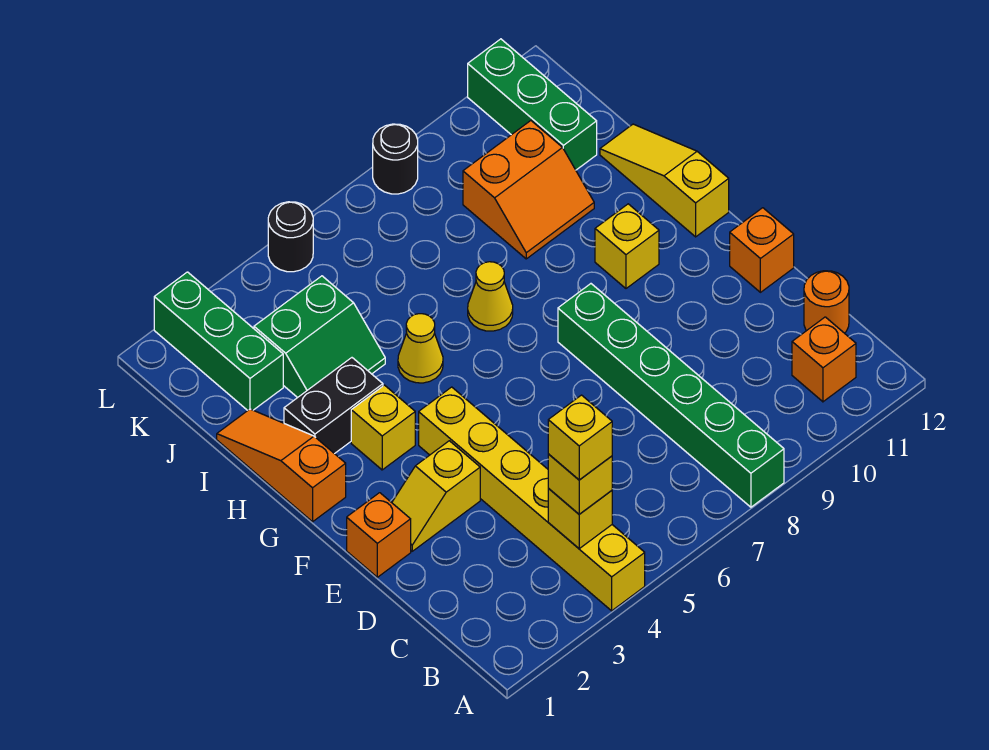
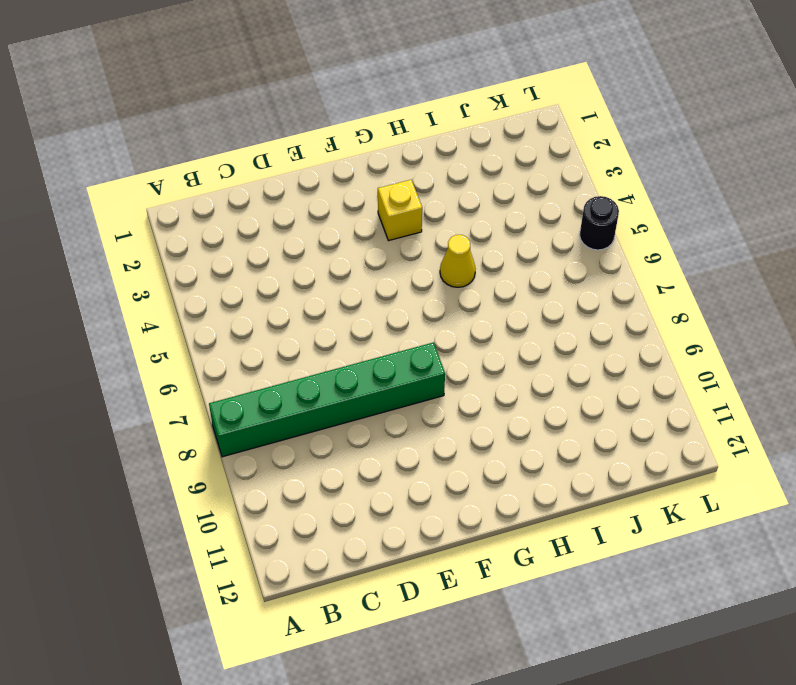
none -> yellow brick A4:F4 level 1
none -> orange brick B11 level 1
none -> orange round brick C12 level 1

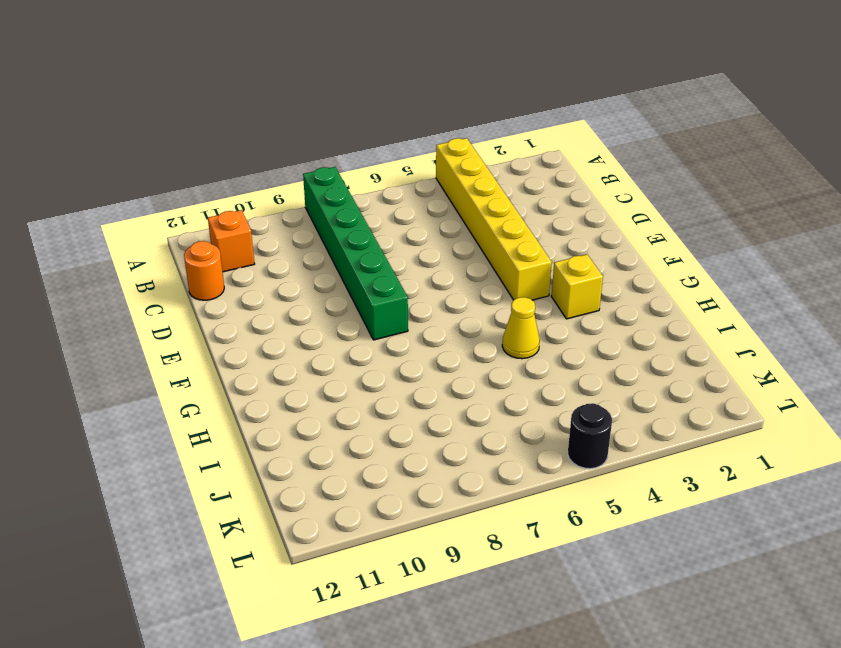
none -> orange brick E1 level 1
none -> yellow slope E2:E3 level 1 top 3
none -> orange brick E12 level 1

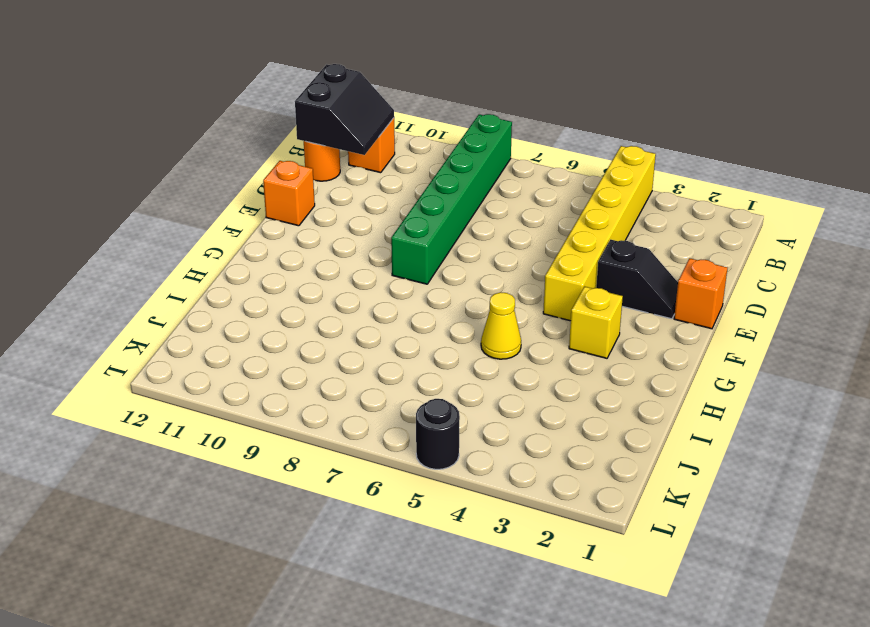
black slope B11:C12 level 2 top 12 -> none
black slope E2:E3 level 1 top 3 -> yellow slope E2:E3 level 1 top 3
none -> orange slope G1:I1 level 1 top G
none -> yellow brick G10 level 1
none -> yellow slope G12:I12 level 1 top G

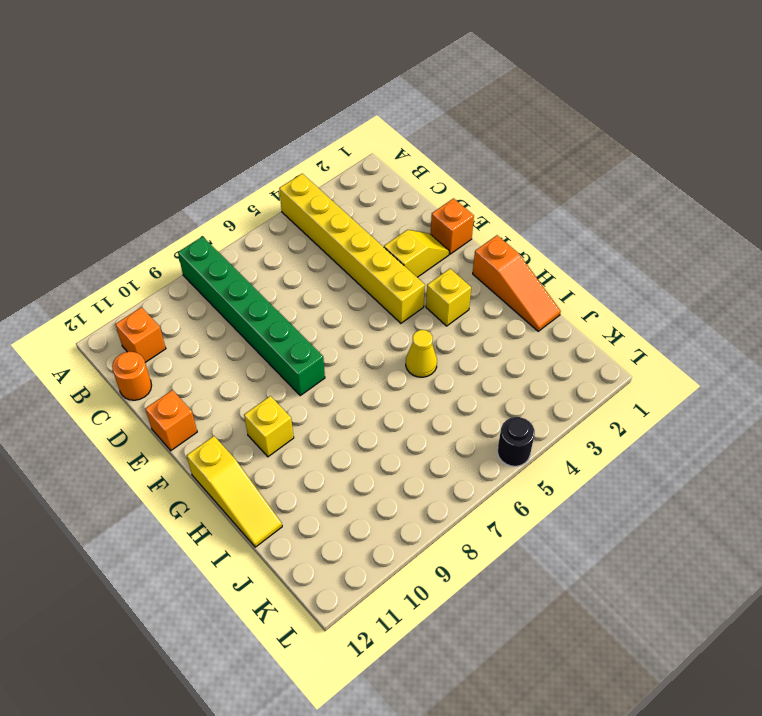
none -> black brick H2:H3 level 1
none -> yellow cone H7 level 1
none -> green slope I3:J4 level 1 top J

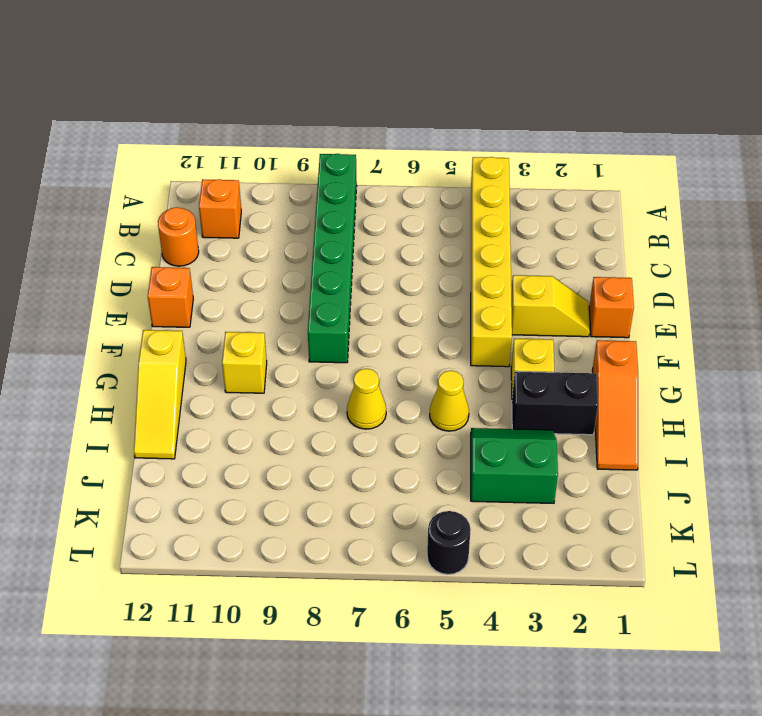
none -> orange slope I9:J10 level 1 top J
none -> green brick J2:L2 level 1
none -> green brick J11:L11 level 1

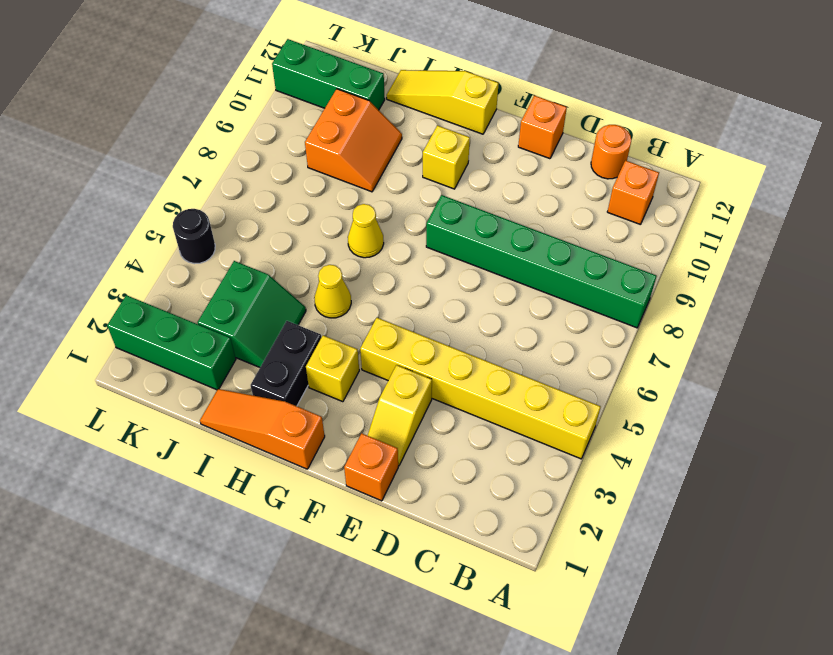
none -> black round brick L8 level 1
none -> yellow brick B4 level 2
none -> yellow brick B4 level 3

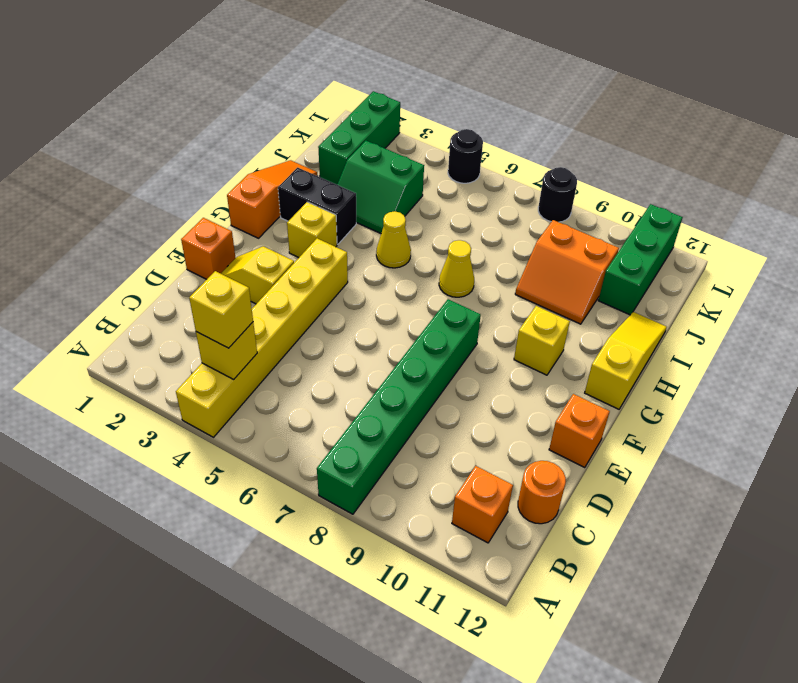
none -> yellow brick B4 level 4

